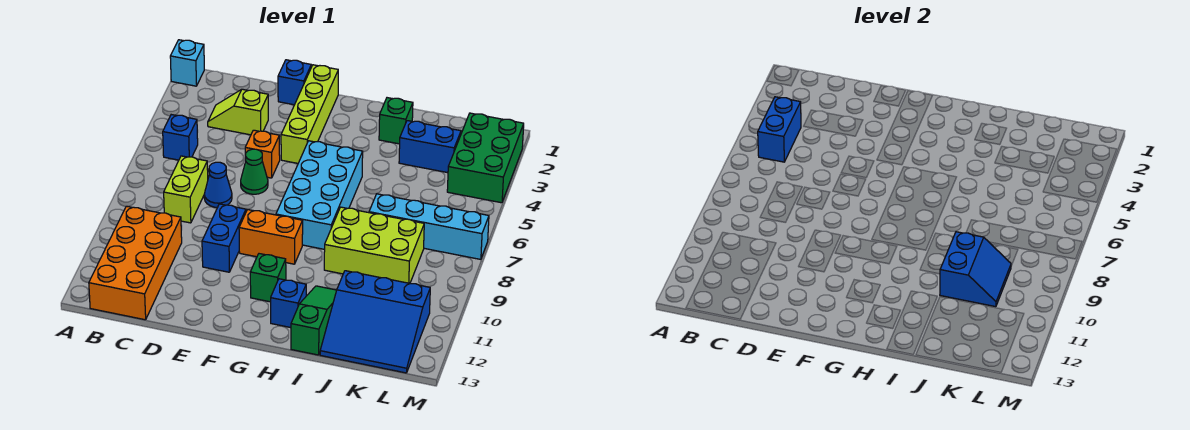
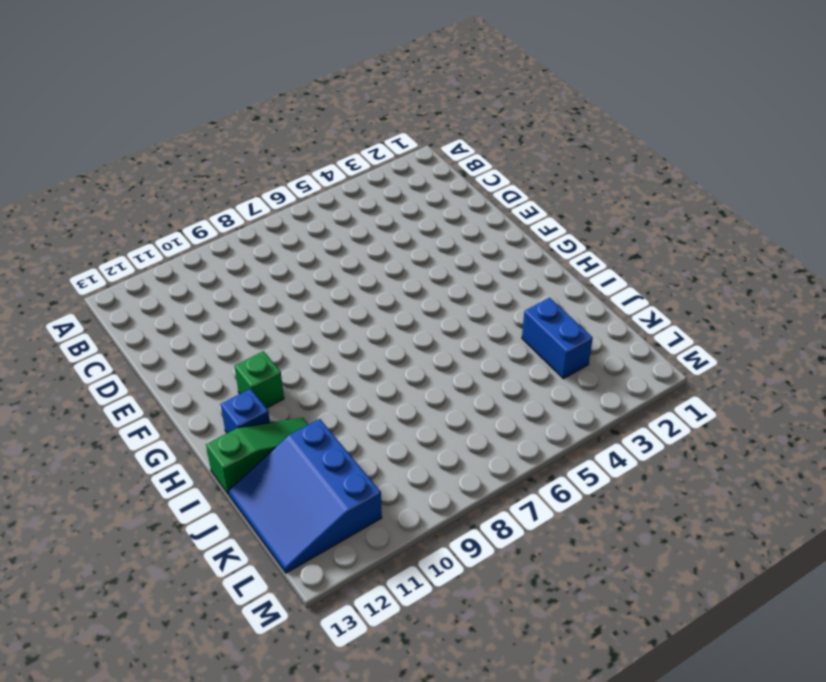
none -> cyan brick A1 level 1
none -> blue brick B5 level 1
none -> orange brick B10:C13 level 1

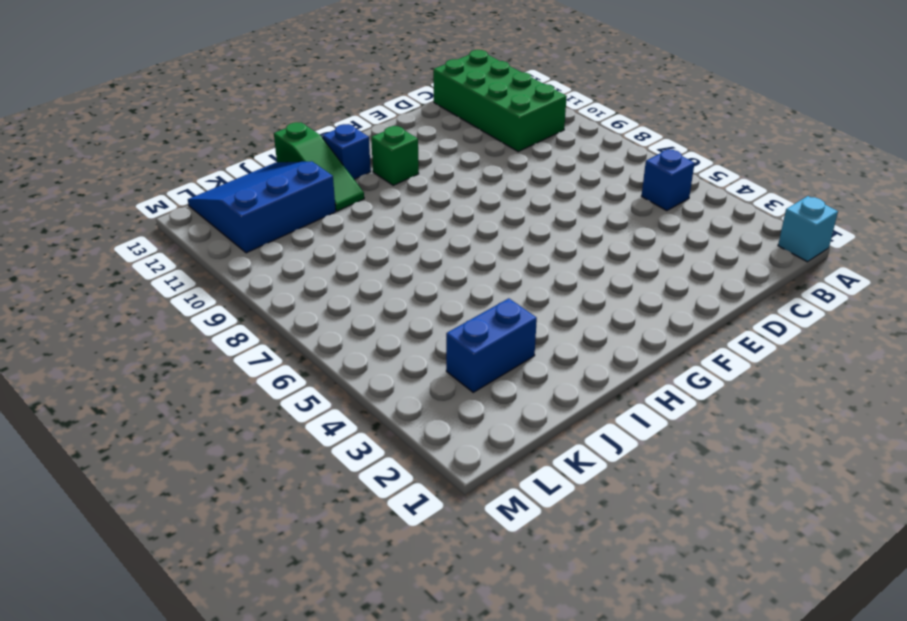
green brick B10:C13 level 1 -> orange brick B10:C13 level 1
none -> lime slope C3:D3 level 1 top D
none -> lime brick C7:C8 level 1
none -> blue cone D7 level 1

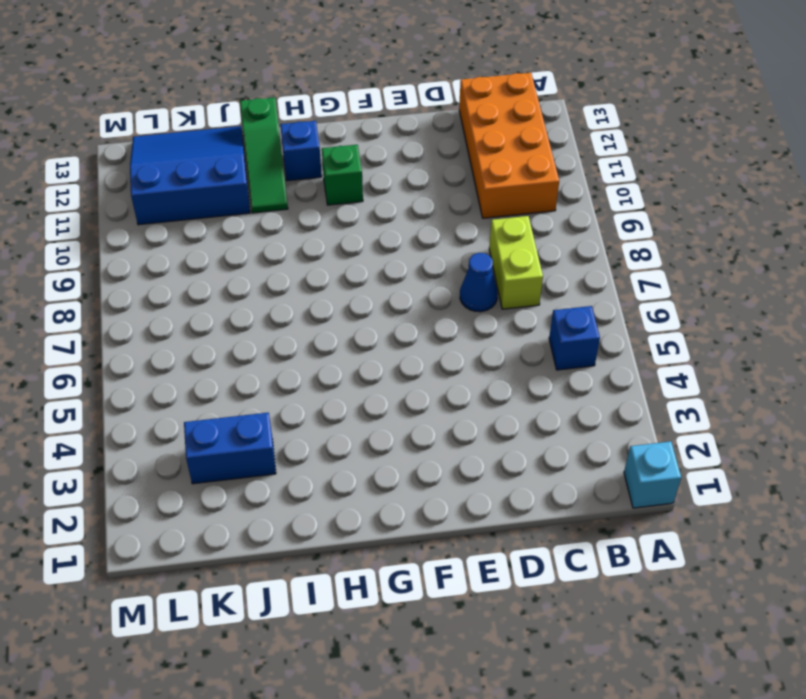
none -> lime slope C3:D3 level 1 top D
none -> blue brick E1 level 1
none -> orange brick E5 level 1

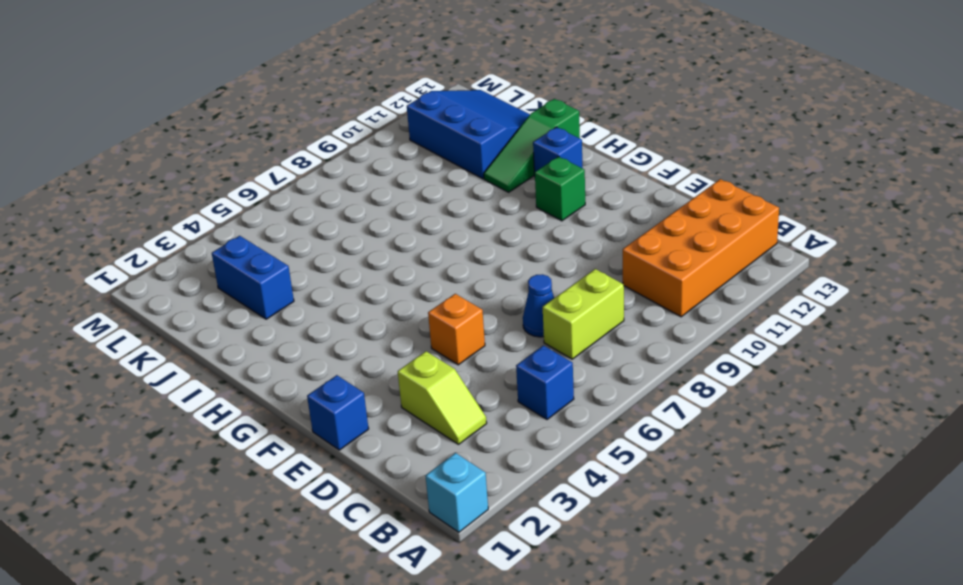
none -> green cone E6 level 1
none -> blue brick E9:E10 level 1
none -> lime brick F1:F4 level 1

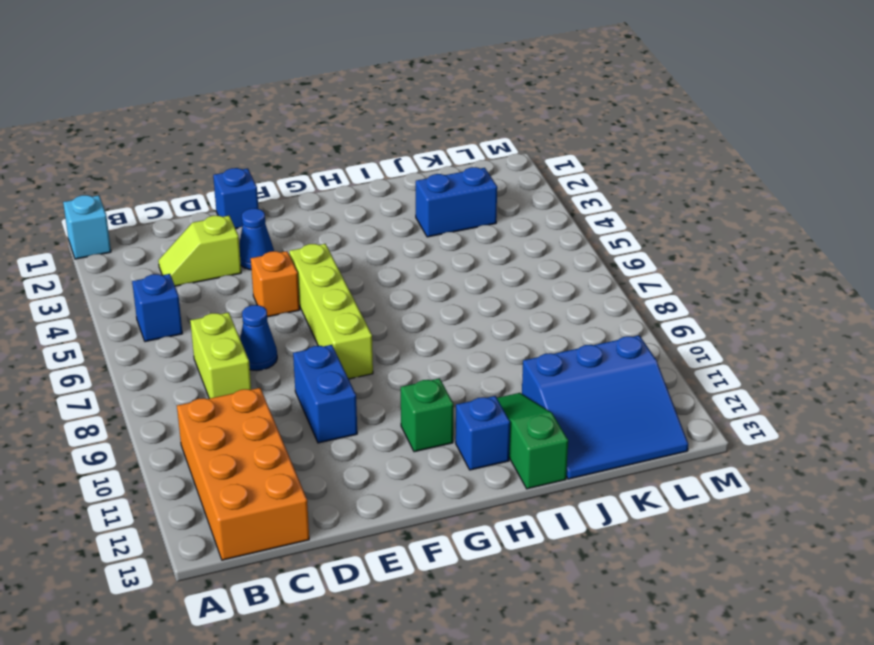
blue cone E3 level 1 -> none
lime brick F5:F8 level 1 -> lime brick F1:F4 level 1
none -> green cone E6 level 1
none -> orange brick F9:G9 level 1
none -> cyan brick G5:H8 level 1

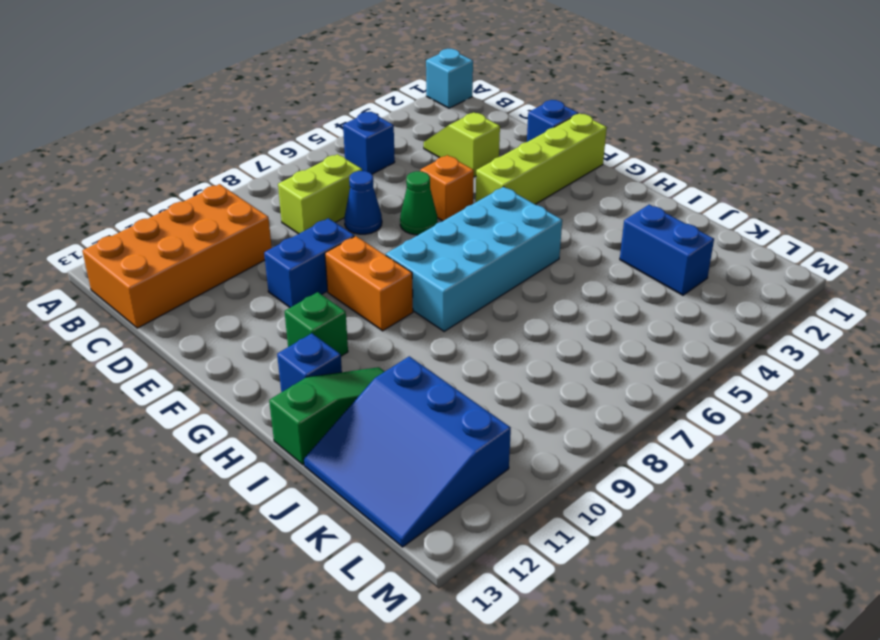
none -> green brick I2 level 1
none -> lime brick I8:K9 level 1
none -> cyan brick J7:M7 level 1

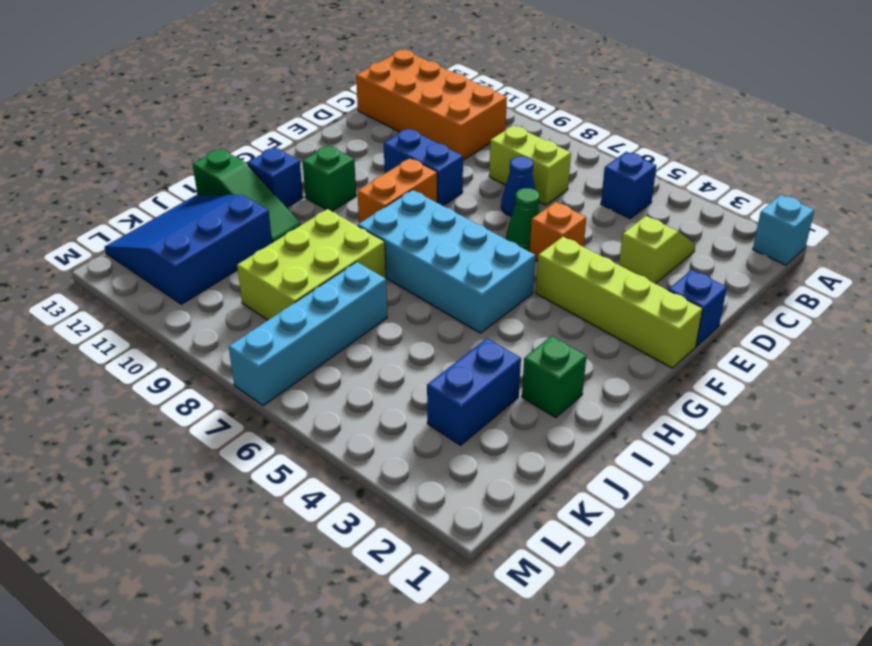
none -> green brick L2:M4 level 1
none -> blue brick B4:B5 level 2
none -> blue slope J9:K10 level 2 top J

